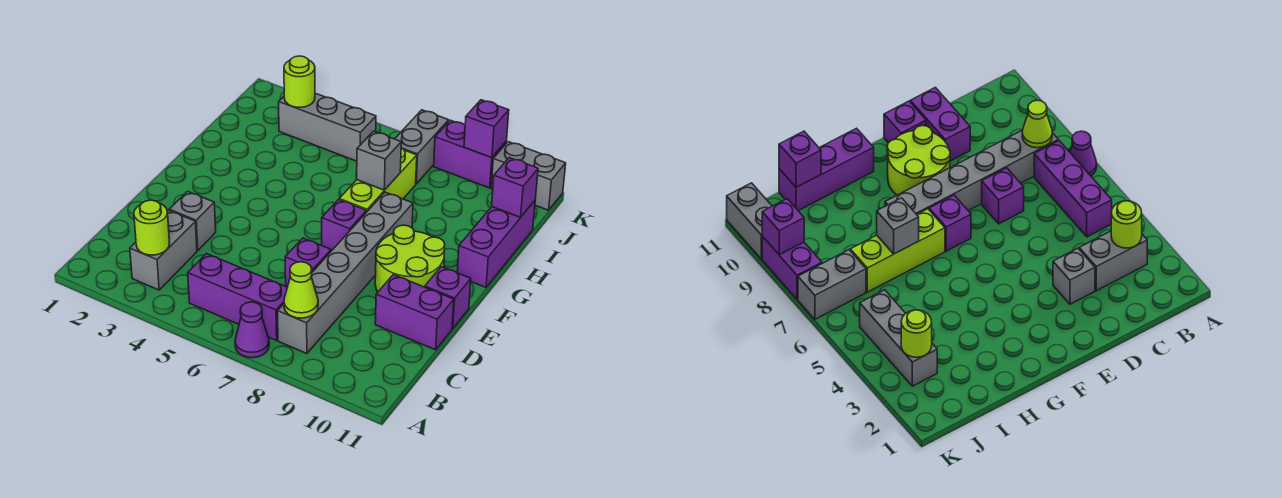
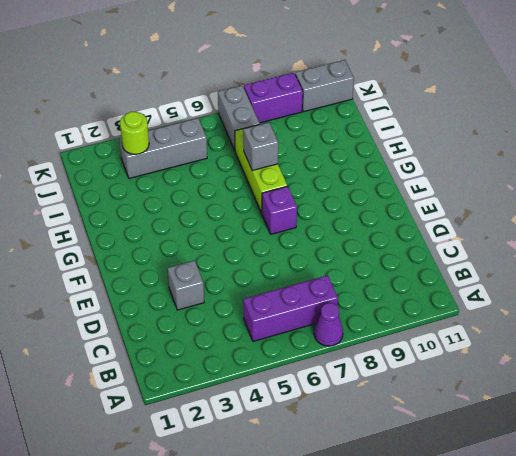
none -> grey brick B3:C3 level 1
none -> grey brick B8:G8 level 1
none -> purple brick D7 level 1

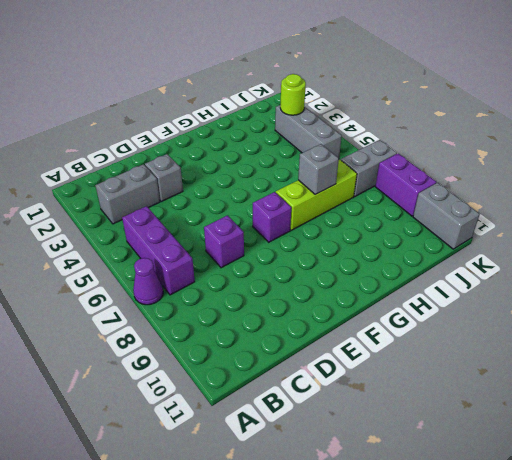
none -> grey brick B8:G8 level 1
none -> purple brick D10:D11 level 1
none -> lime round brick E9:F10 level 1

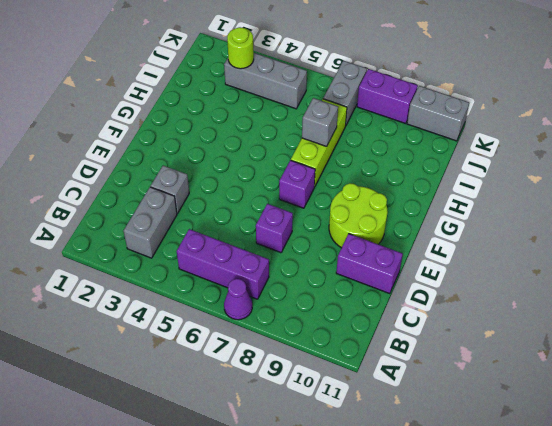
none -> grey brick B8:G8 level 1
none -> purple brick E11 level 1
none -> purple brick G11:I11 level 1

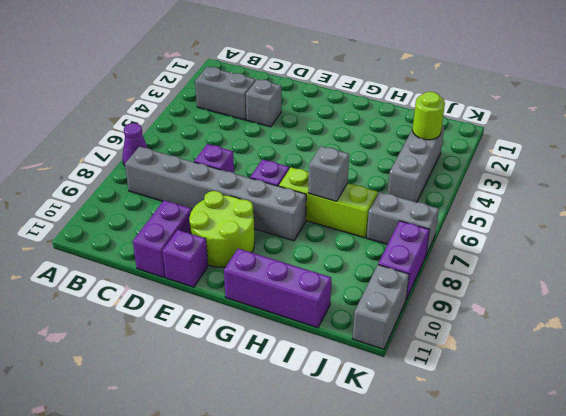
none -> purple brick B5:B7 level 1
none -> lime round brick B3 level 2
none -> lime cone B8 level 2

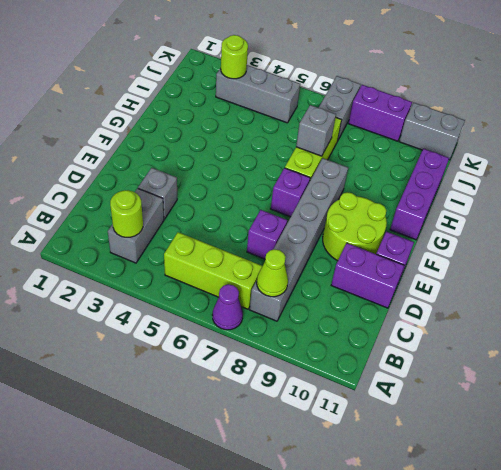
lime brick B5:B7 level 1 -> purple brick B5:B7 level 1
none -> purple brick I11 level 2
none -> purple brick K9 level 2

